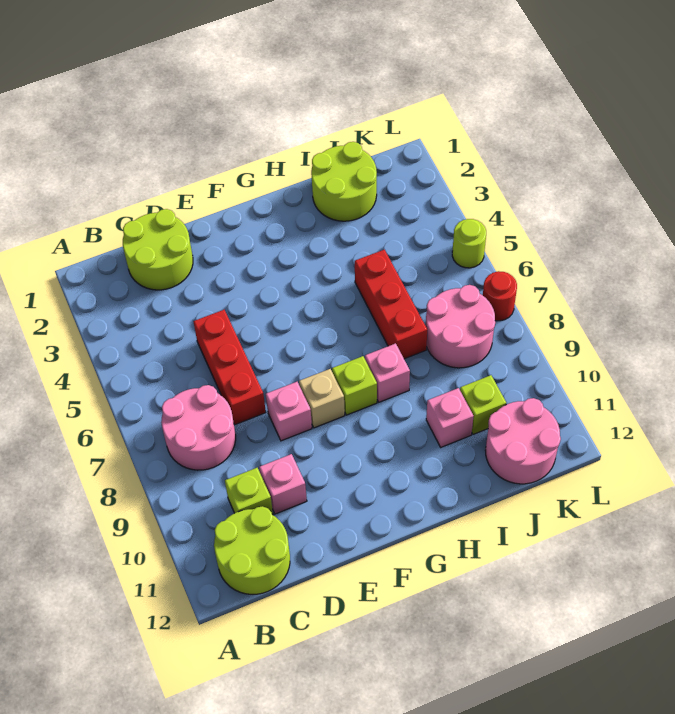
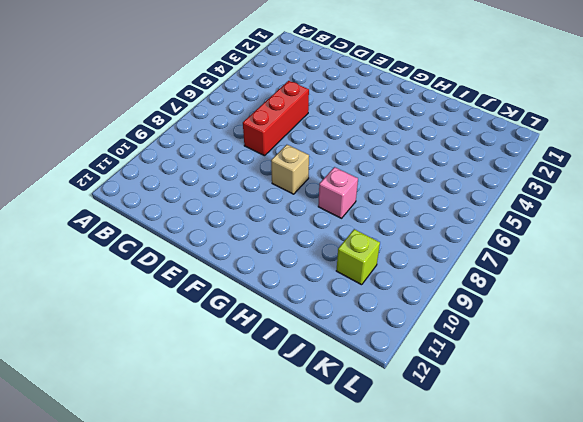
none -> pink round brick B7:C8 level 1
none -> lime round brick B11:C12 level 1
none -> lime round brick C1:D2 level 1

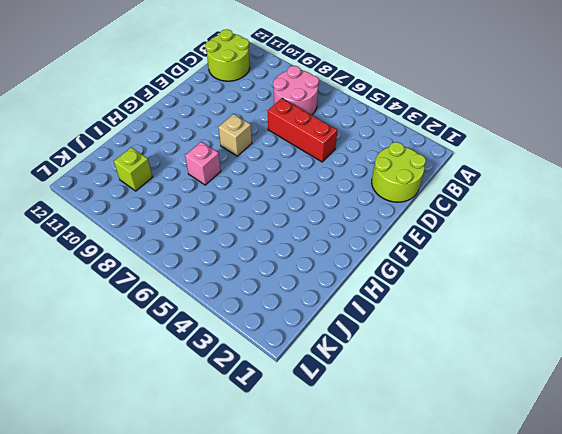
none -> lime brick C10 level 1
none -> pink brick D10 level 1
none -> pink brick E8 level 1

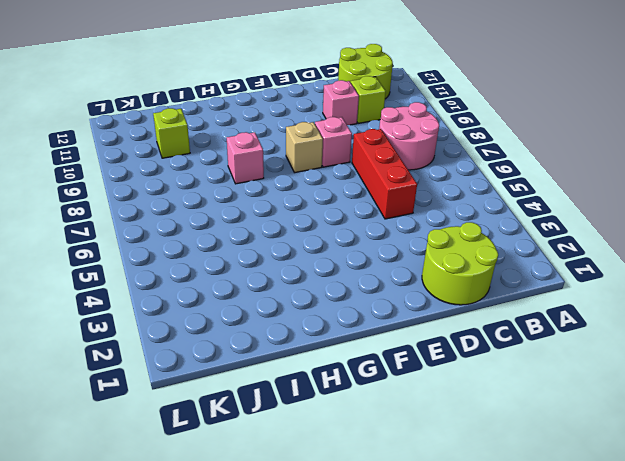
none -> lime brick G8 level 1
none -> lime round brick I1:J2 level 1
none -> red brick I5:I7 level 1

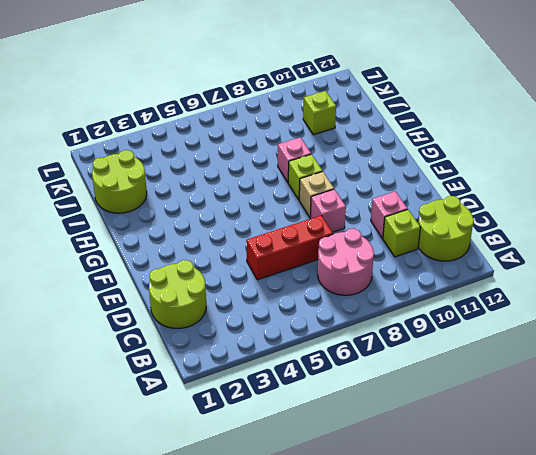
none -> red brick I5:I7 level 1
none -> pink brick I10 level 1
none -> pink round brick J7:K8 level 1

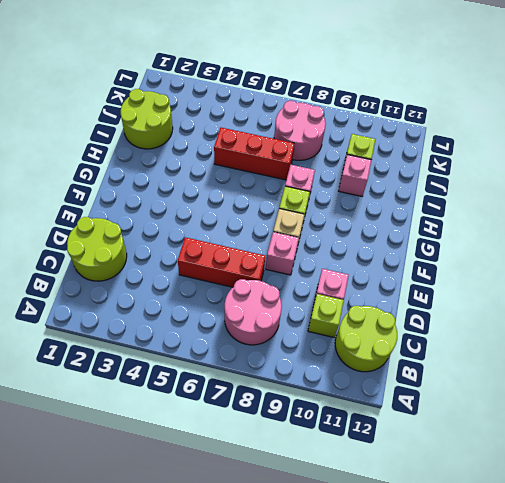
none -> pink round brick J11:K12 level 1
none -> lime round brick L5 level 1
none -> red round brick L7 level 1

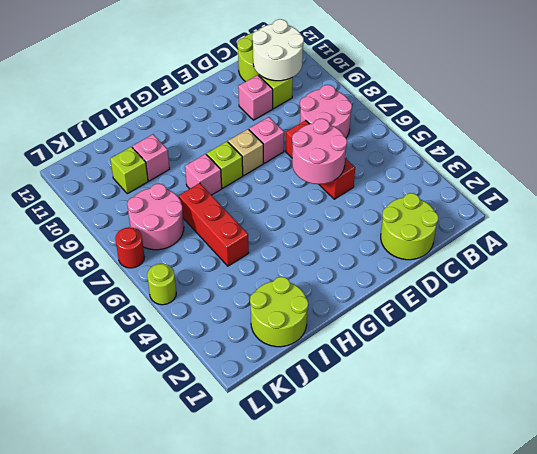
white round brick B10:C11 level 2 -> none
pink round brick D5:E6 level 2 -> pink round brick J11:K12 level 1

